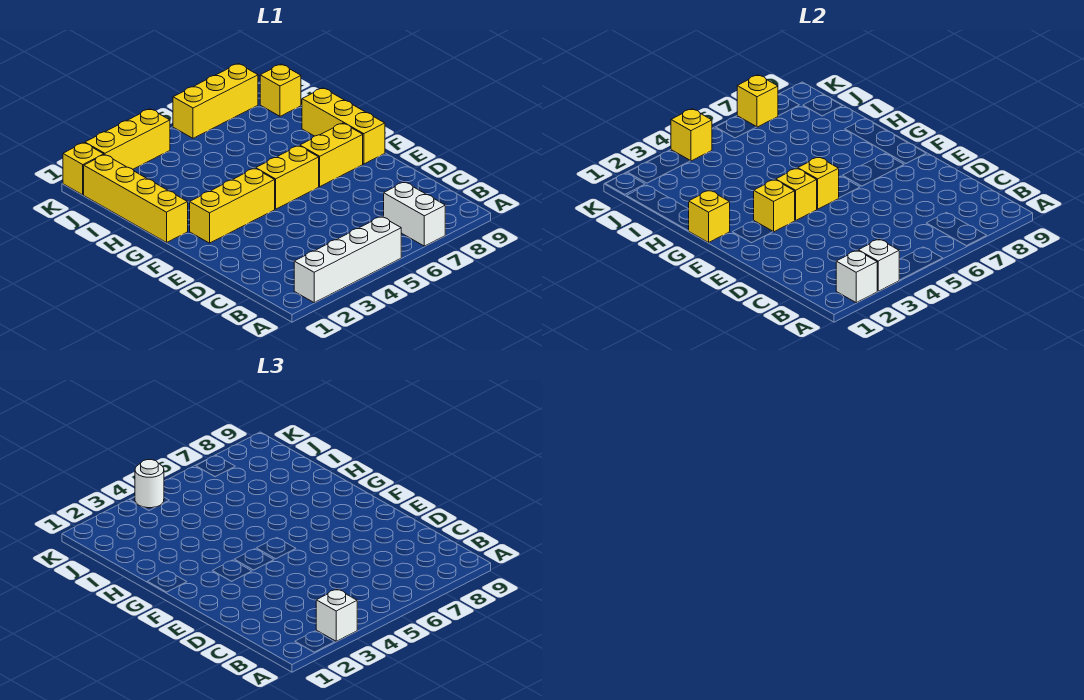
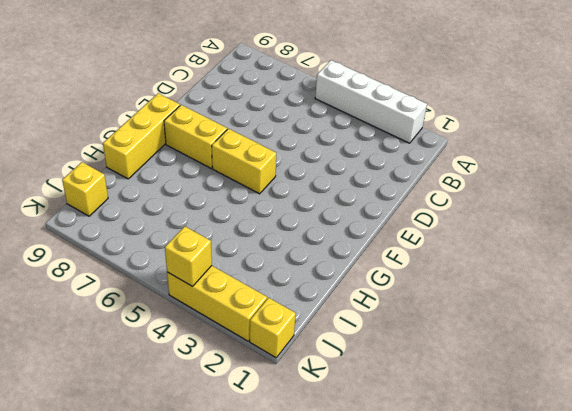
none -> white brick A7:B7 level 1
none -> yellow brick F2:F4 level 1
none -> yellow brick G1:J1 level 1

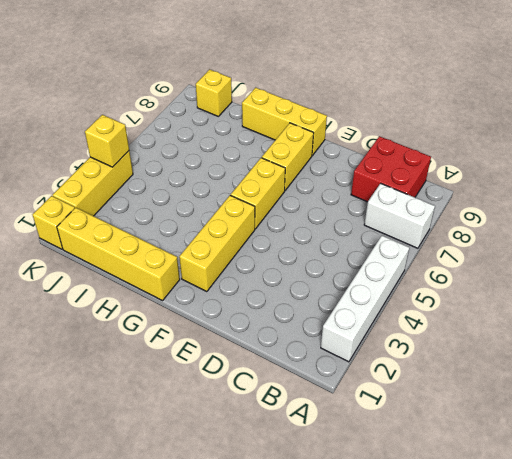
red brick B8:C9 level 1 -> none
none -> yellow brick K6:K8 level 1
none -> white brick A2 level 2
none -> white brick A3 level 2

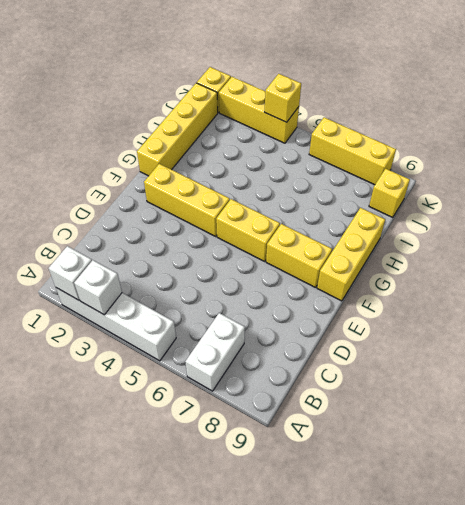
none -> yellow brick F3 level 2
none -> yellow brick F4 level 2
none -> yellow brick F5 level 2

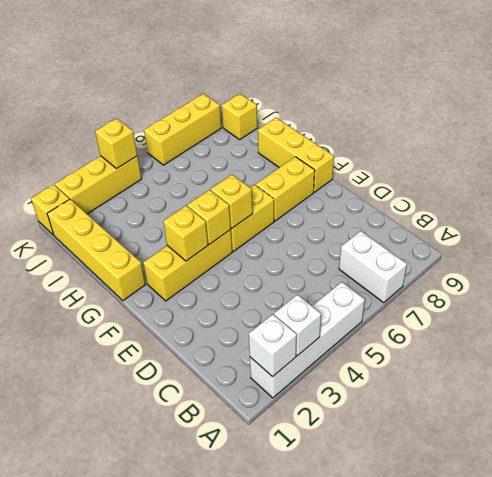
none -> yellow brick G1 level 2
none -> yellow brick K7 level 2
none -> white brick A3 level 3

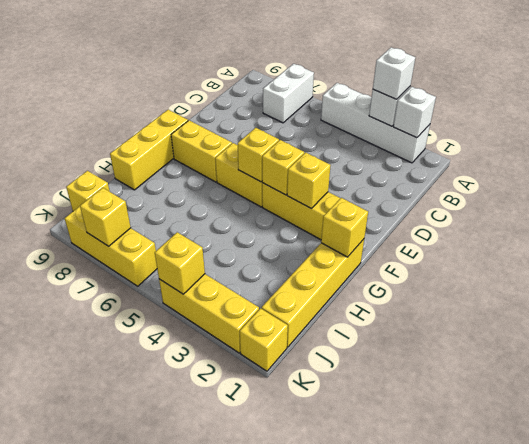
none -> white round brick K4 level 3

